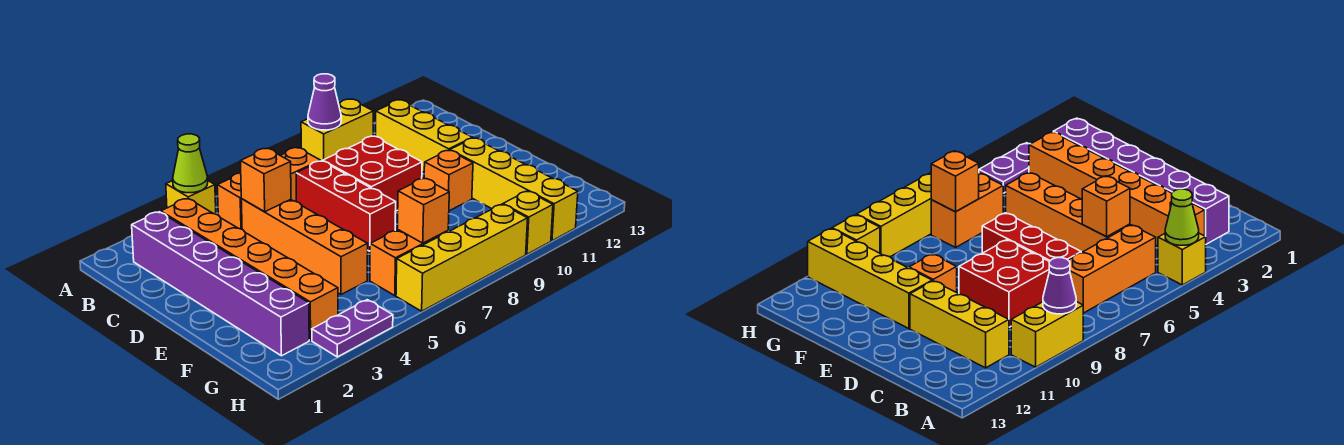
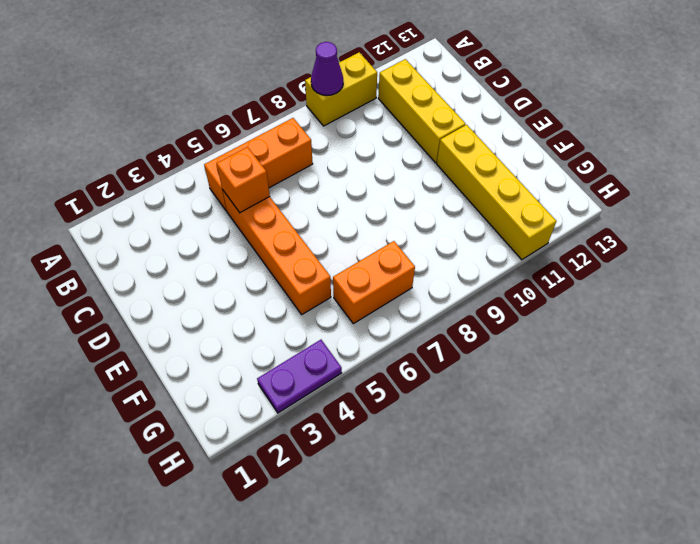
none -> yellow brick A4 level 1
none -> purple brick B2:G2 level 1
none -> orange brick B3:G3 level 1

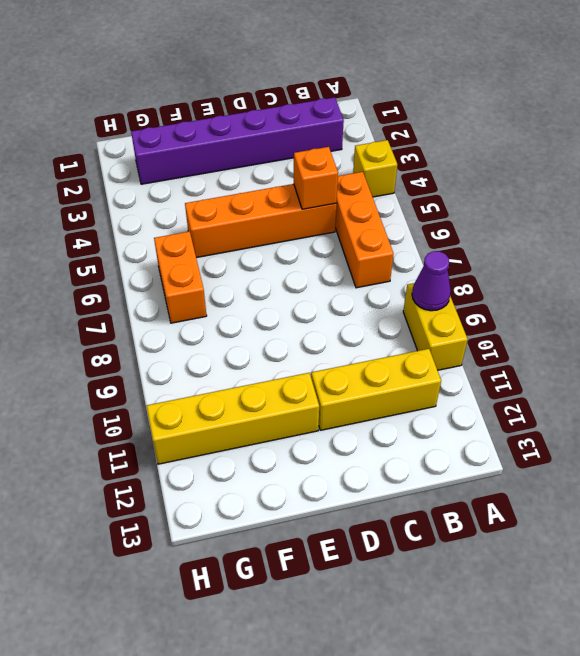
none -> orange brick B3:G3 level 1
none -> red brick C7:E7 level 1
none -> red brick C8:D9 level 1

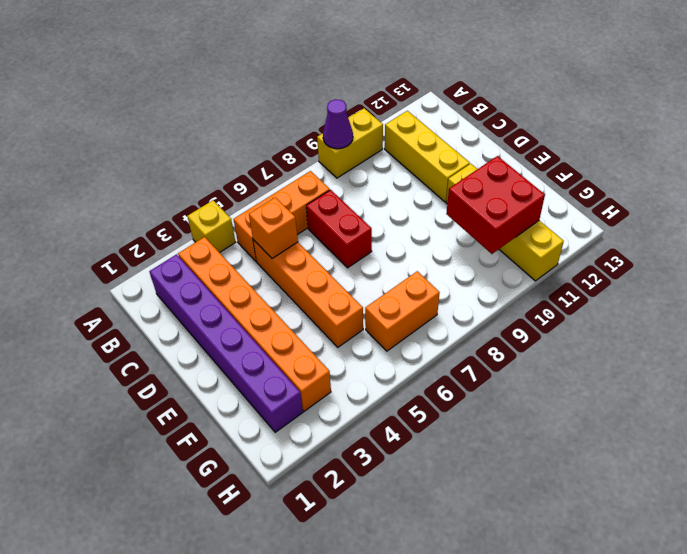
red brick C7:D7 level 1 -> red brick C7:E7 level 1
red brick F10:G11 level 2 -> red brick C8:D9 level 1
none -> orange brick E10 level 1
none -> purple plate H3:H4 level 1
none -> yellow brick H6:H9 level 1

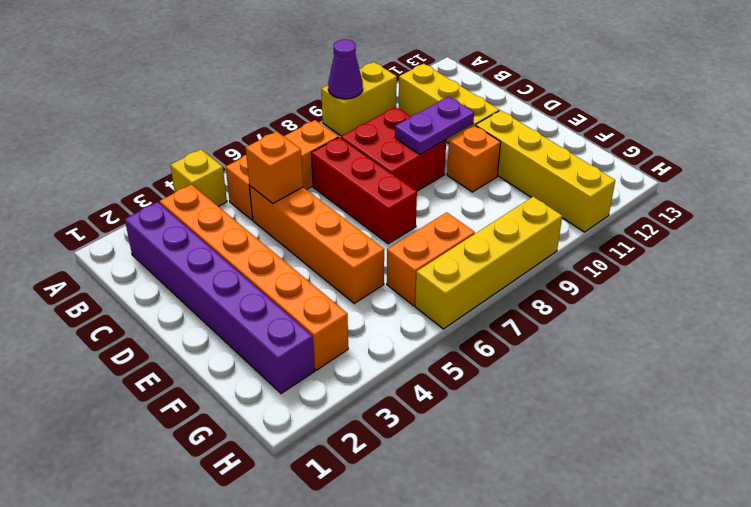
purple plate D9:D10 level 2 -> purple plate H3:H4 level 1
none -> yellow brick H10 level 1
none -> lime cone A4 level 2
none -> orange brick G7 level 2

